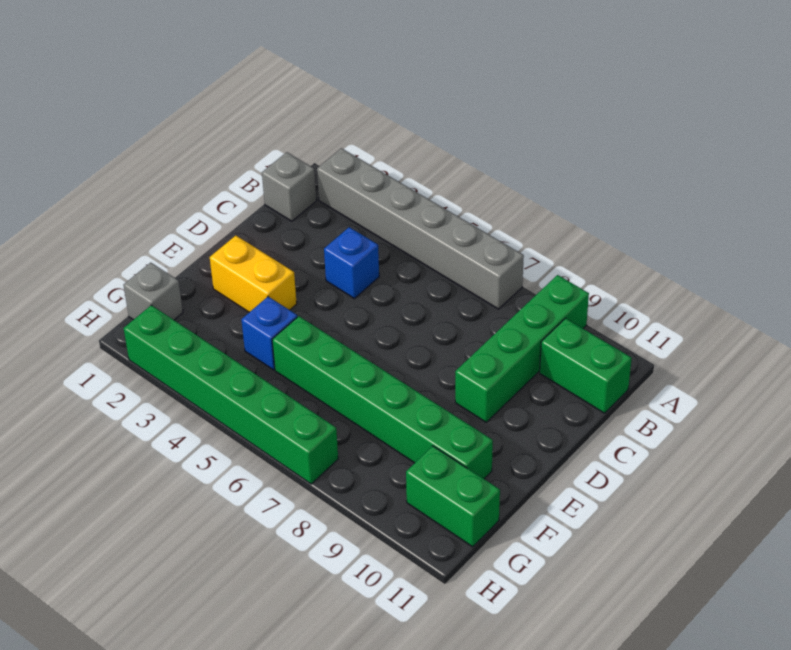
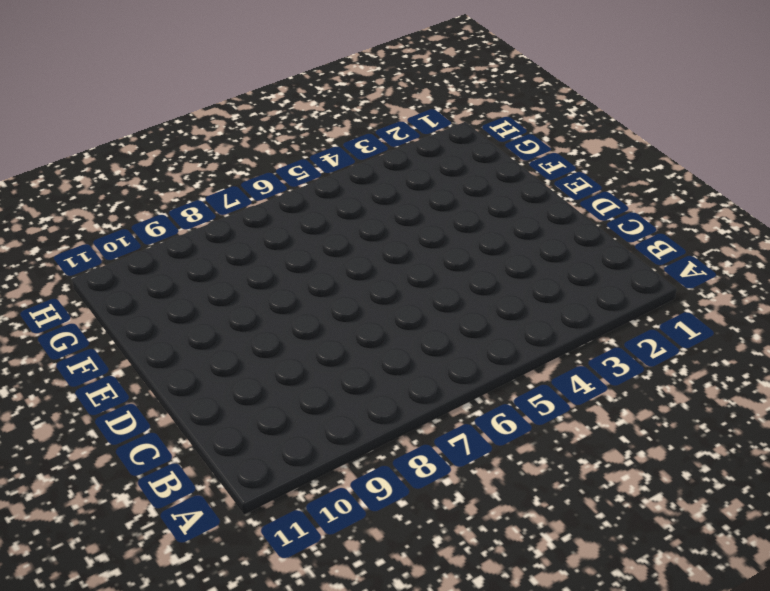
none -> grey brick A2:A7 level 1
none -> green brick A9:D9 level 1

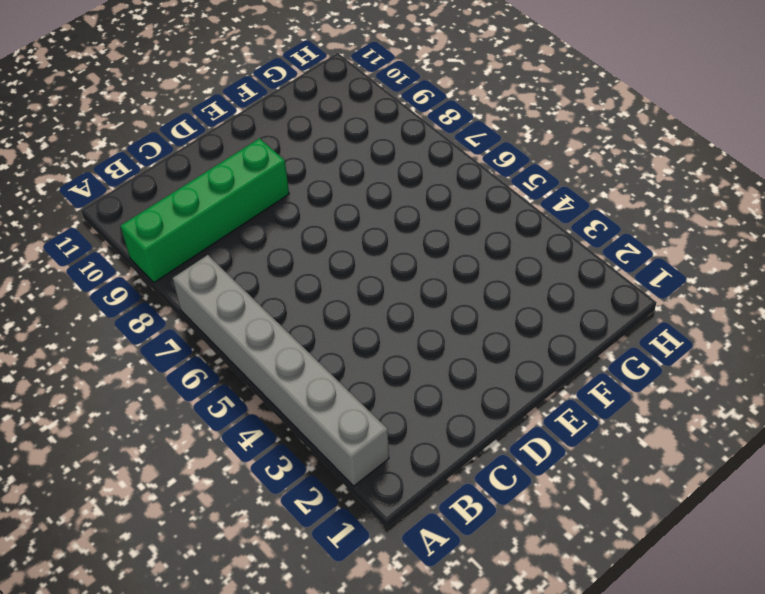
none -> grey brick B1 level 1
none -> green brick B10:B11 level 1

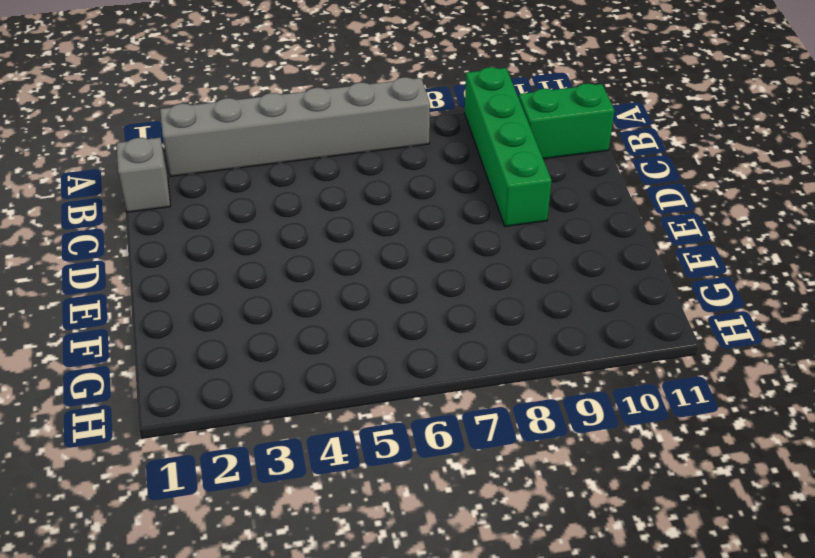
none -> blue brick C4 level 1
none -> yellow brick E2:E3 level 1

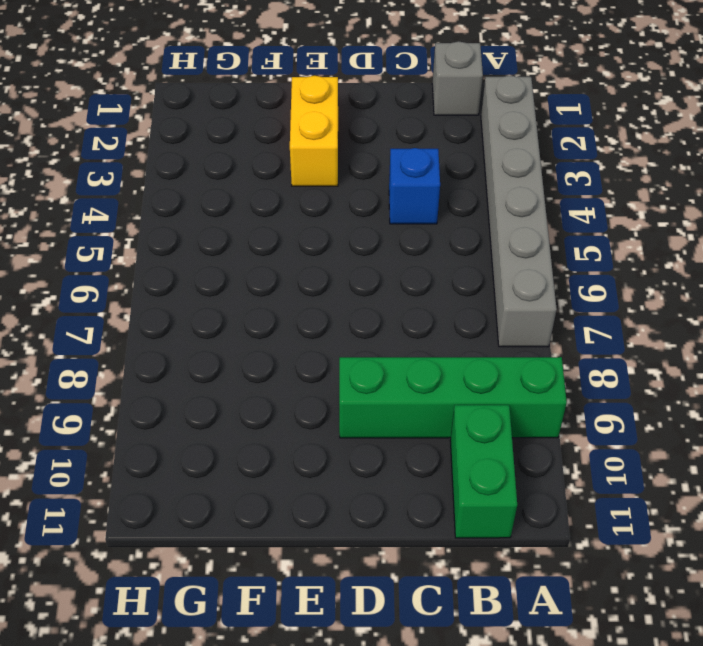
none -> blue brick F4 level 1
none -> green brick F5:F10 level 1

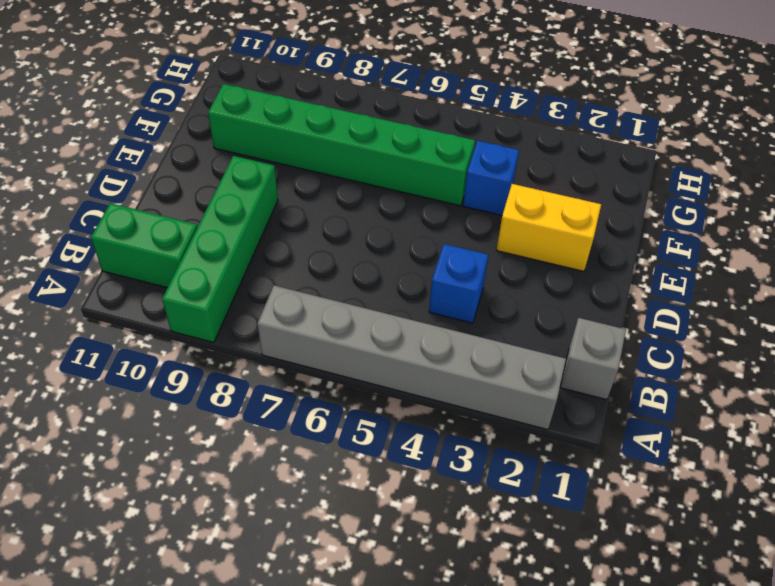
none -> grey brick G1 level 1
none -> green brick G10:G11 level 1

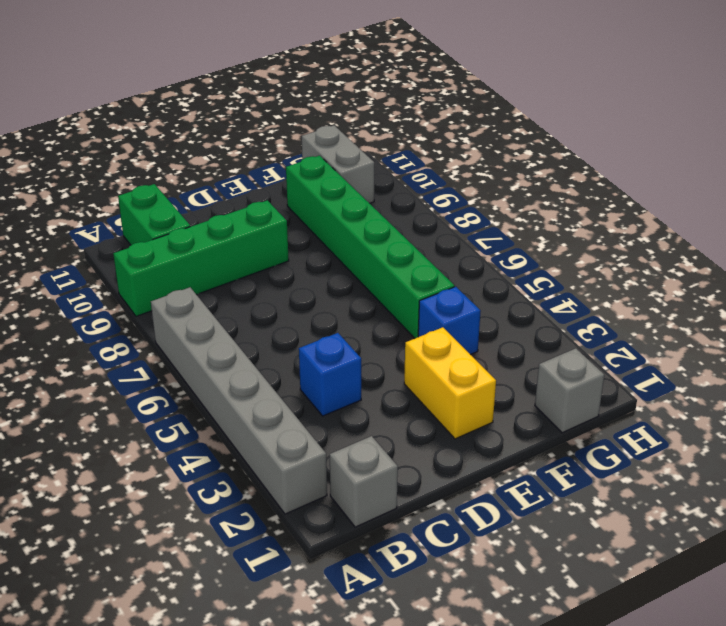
grey brick G10:G11 level 1 -> green brick G10:G11 level 1
none -> green brick H2:H7 level 1

